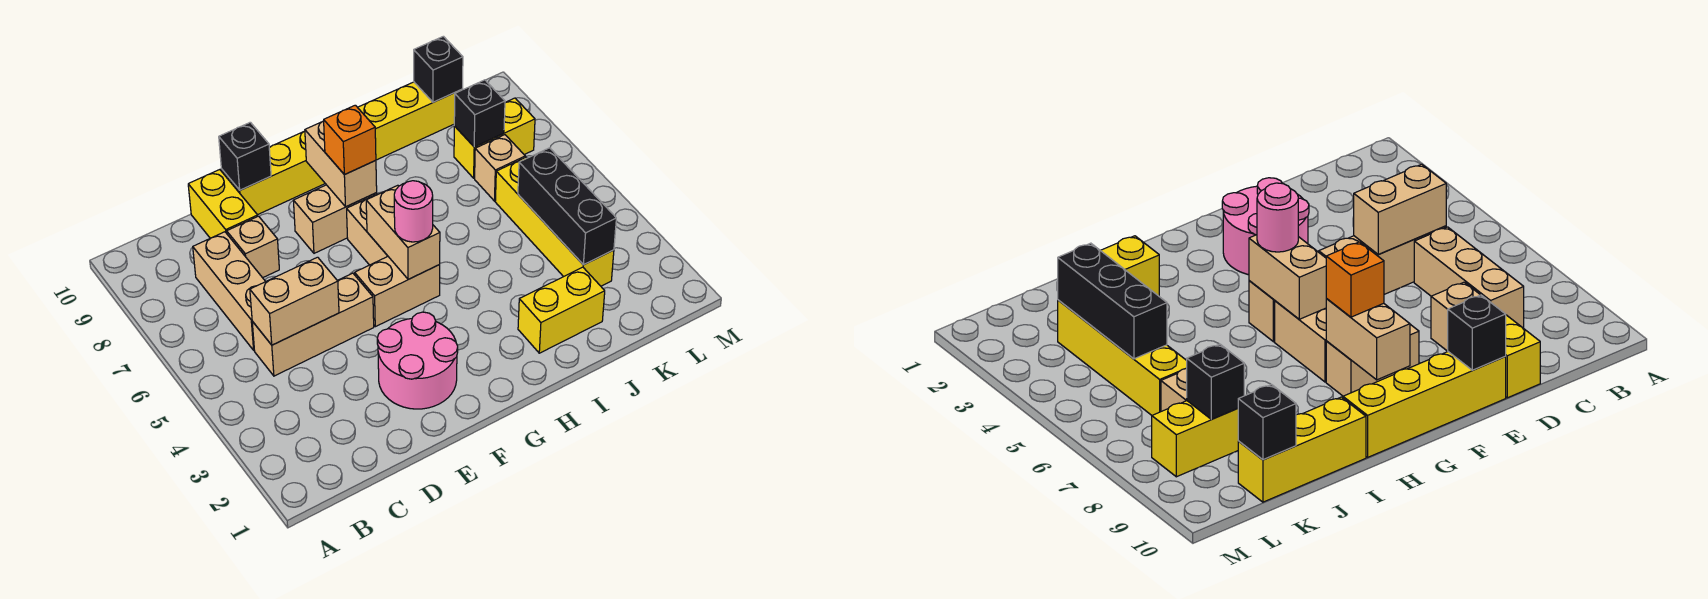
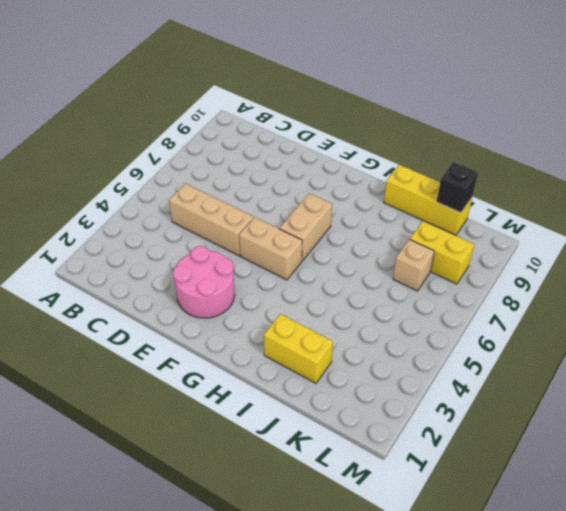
none -> tan brick C6:C8 level 1
none -> tan brick D8 level 1
none -> yellow brick D9:D10 level 1

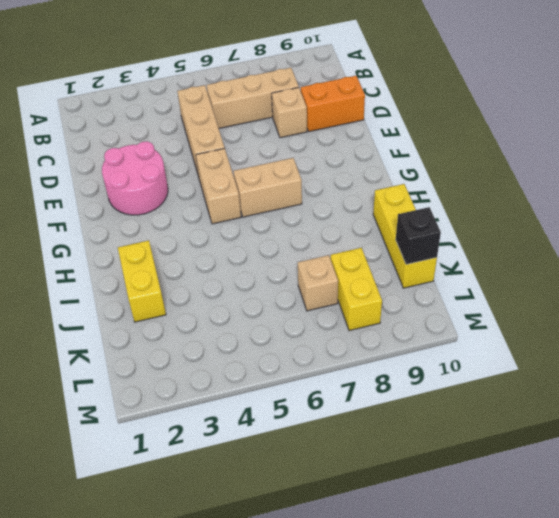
orange brick D9:D10 level 1 -> yellow brick D9:D10 level 1
none -> yellow brick E10:H10 level 1
none -> tan brick F8:G8 level 1
none -> yellow brick K3:K6 level 1

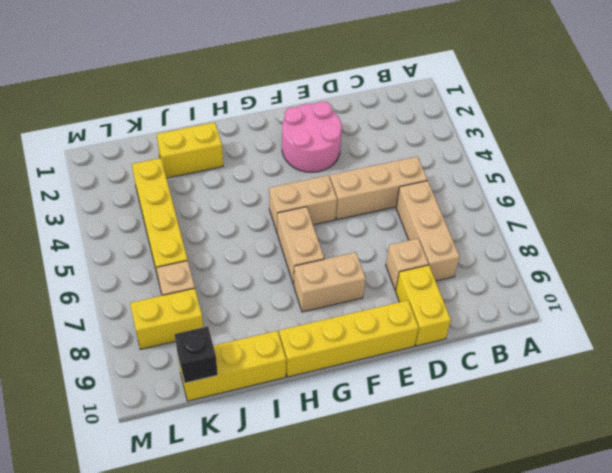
none -> tan brick C5:D5 level 2
none -> black brick E10 level 2
none -> tan brick G5:G6 level 2

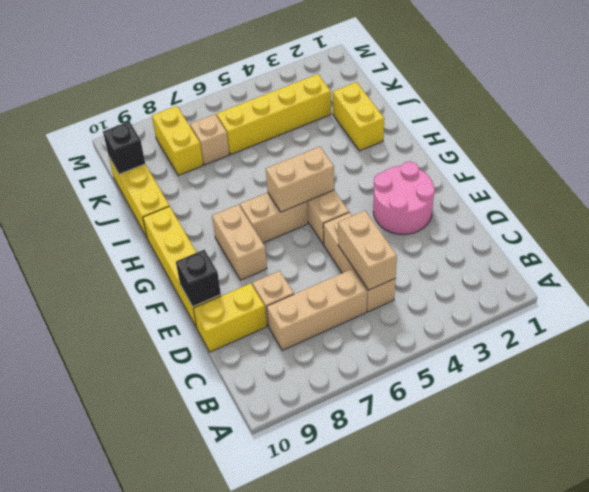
none -> tan brick G8:G9 level 2
none -> black brick K3:K5 level 2
none -> black brick K8 level 2

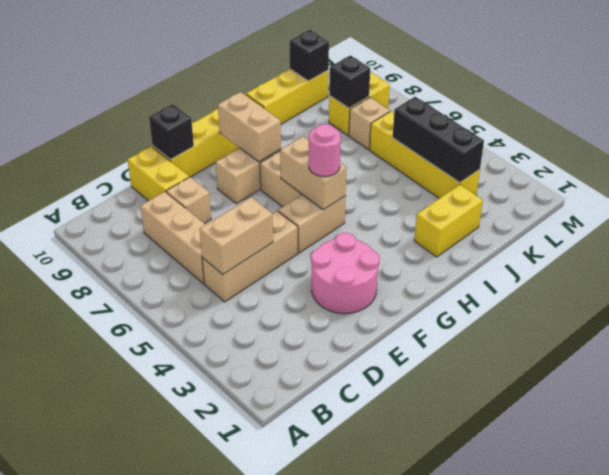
none -> orange brick G8 level 3

